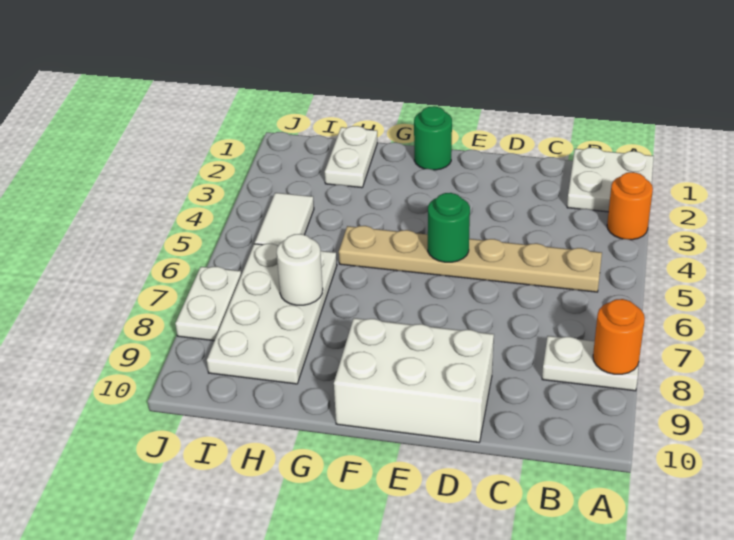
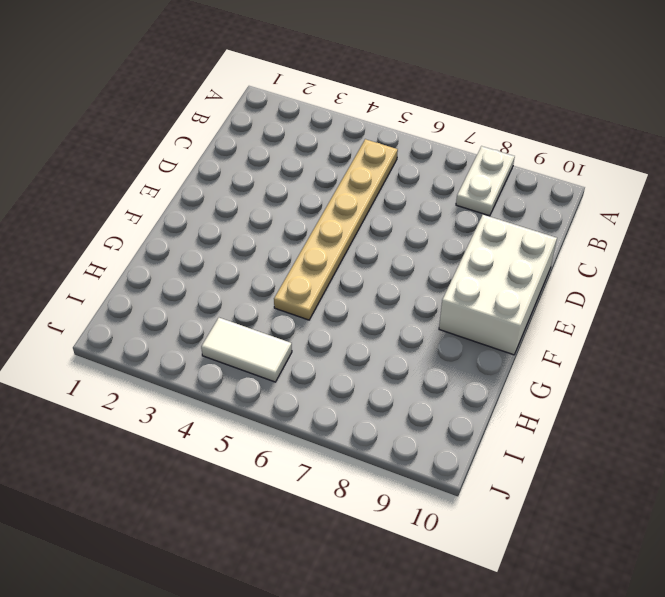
none -> white plate A1:B2 level 1
none -> orange round brick A3 level 1
none -> green round brick F1 level 1

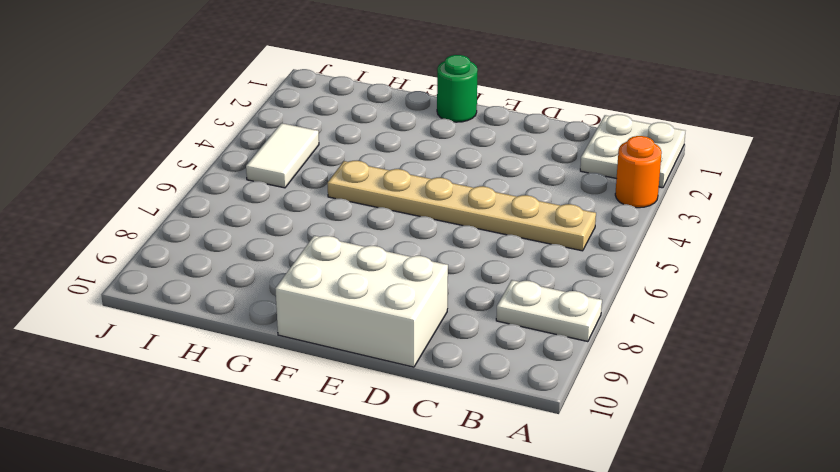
none -> white plate H1:H2 level 1
none -> white plate H6:I9 level 1
none -> white plate J7:J8 level 1

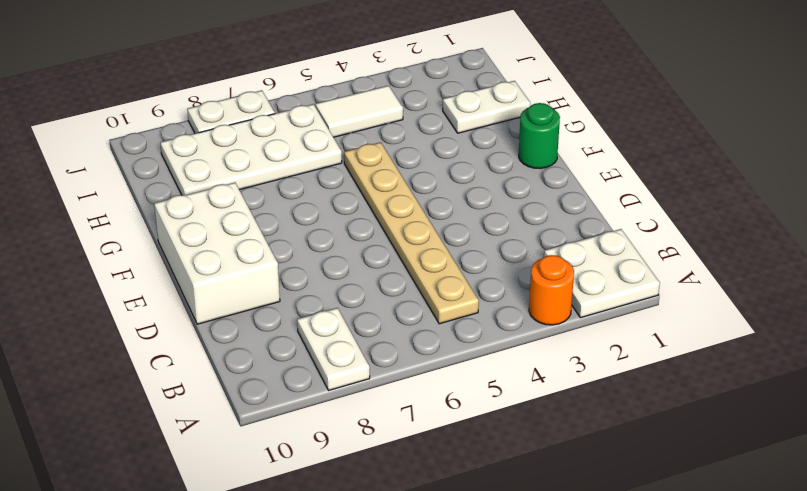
none -> orange round brick A8 level 2
none -> green round brick E5 level 2
none -> white round brick H7 level 2

